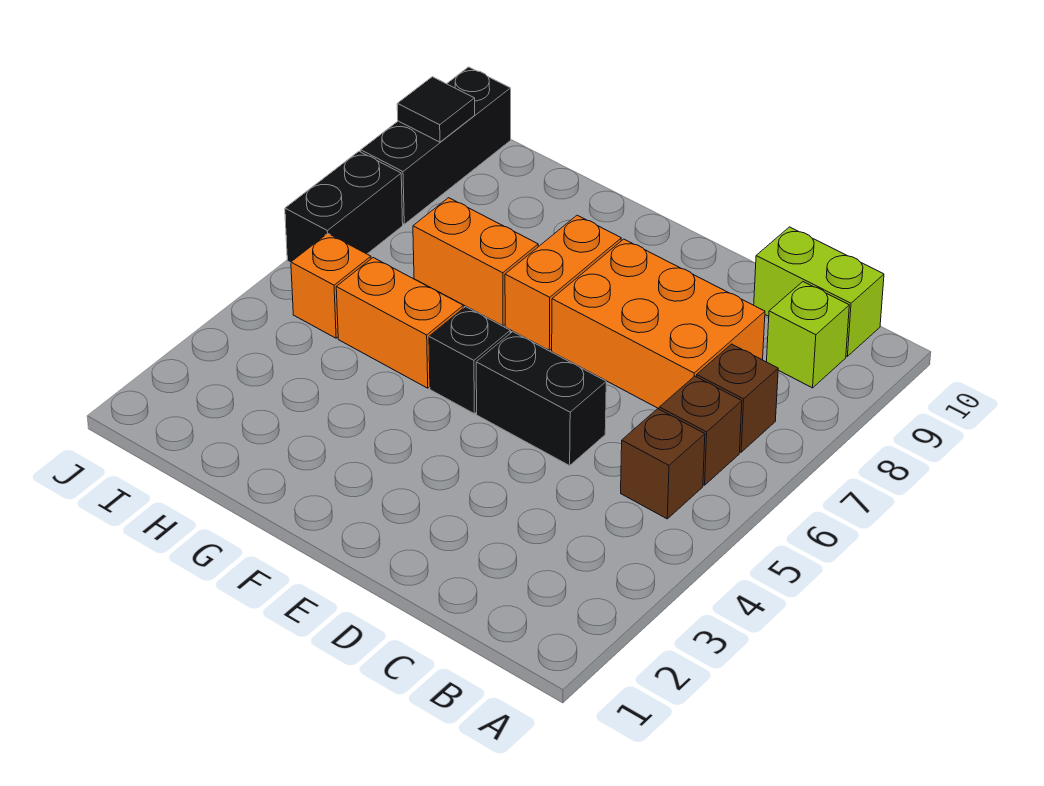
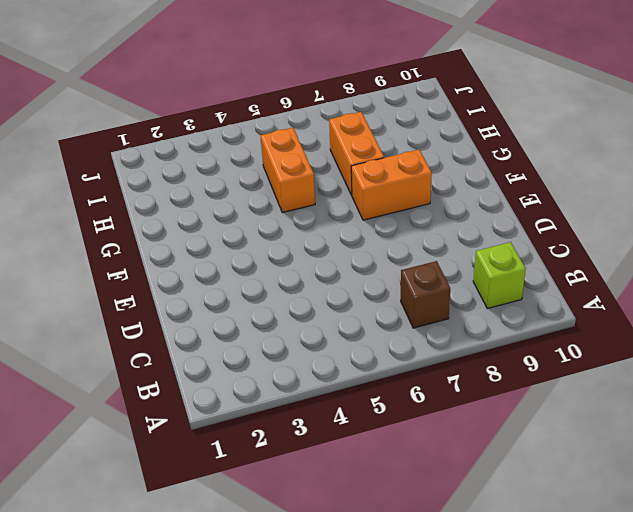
none -> brown brick B5 level 1
none -> brown brick B6 level 1
none -> lime brick B10:C10 level 1

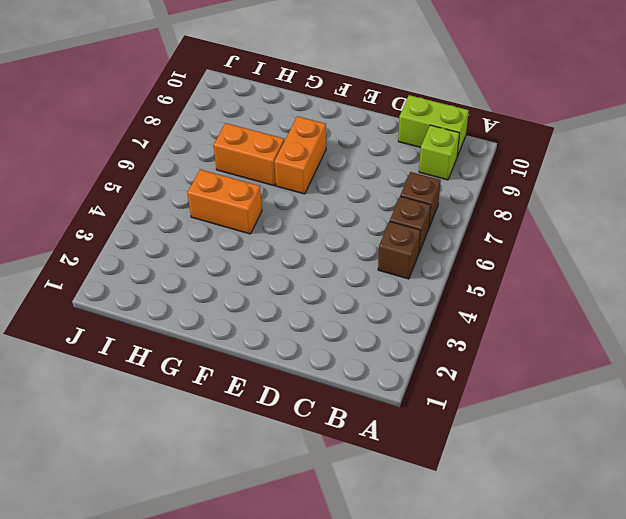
none -> orange brick C7:E8 level 1
none -> black brick D5:E5 level 1
none -> black brick F5 level 1

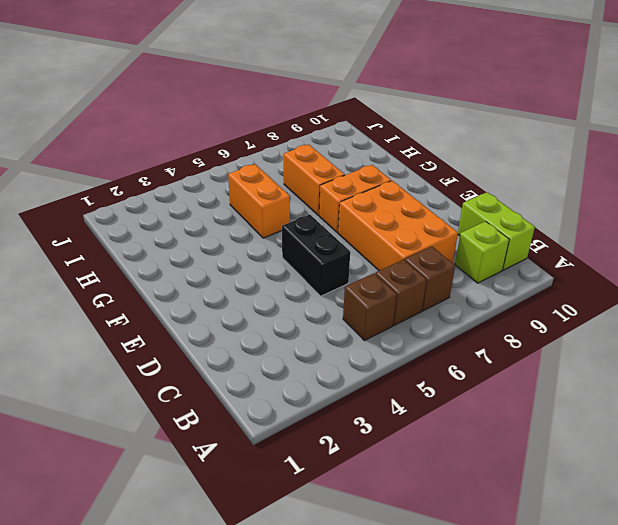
none -> black brick F5 level 1
none -> orange brick I5 level 1
none -> black brick J6:J7 level 1

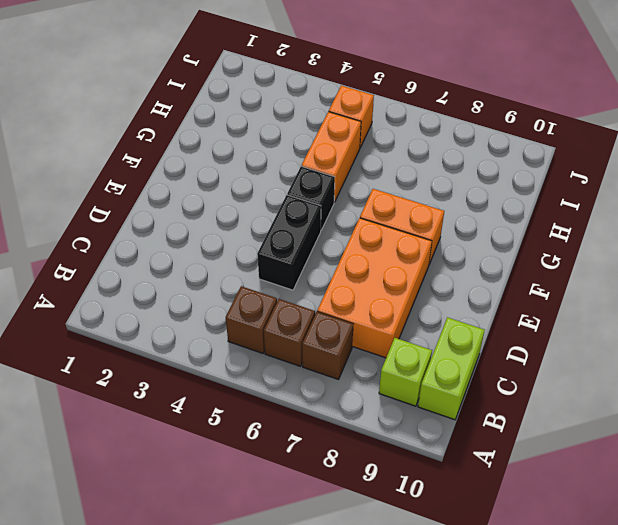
none -> orange brick G7:H7 level 1
none -> black brick J6:J7 level 1
none -> black brick J8:J10 level 1

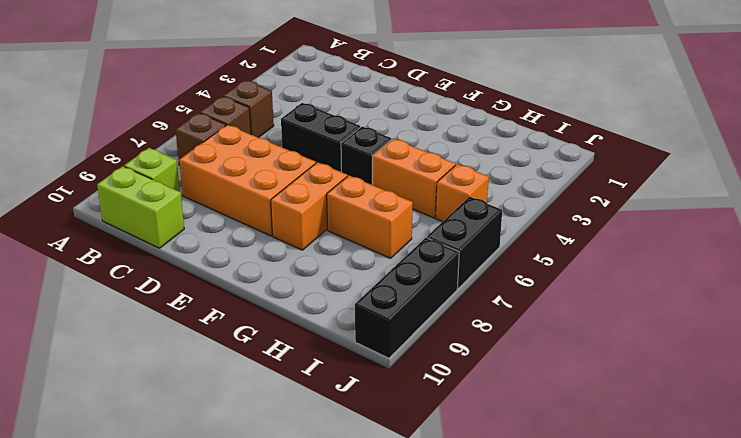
none -> black tile J9 level 2

